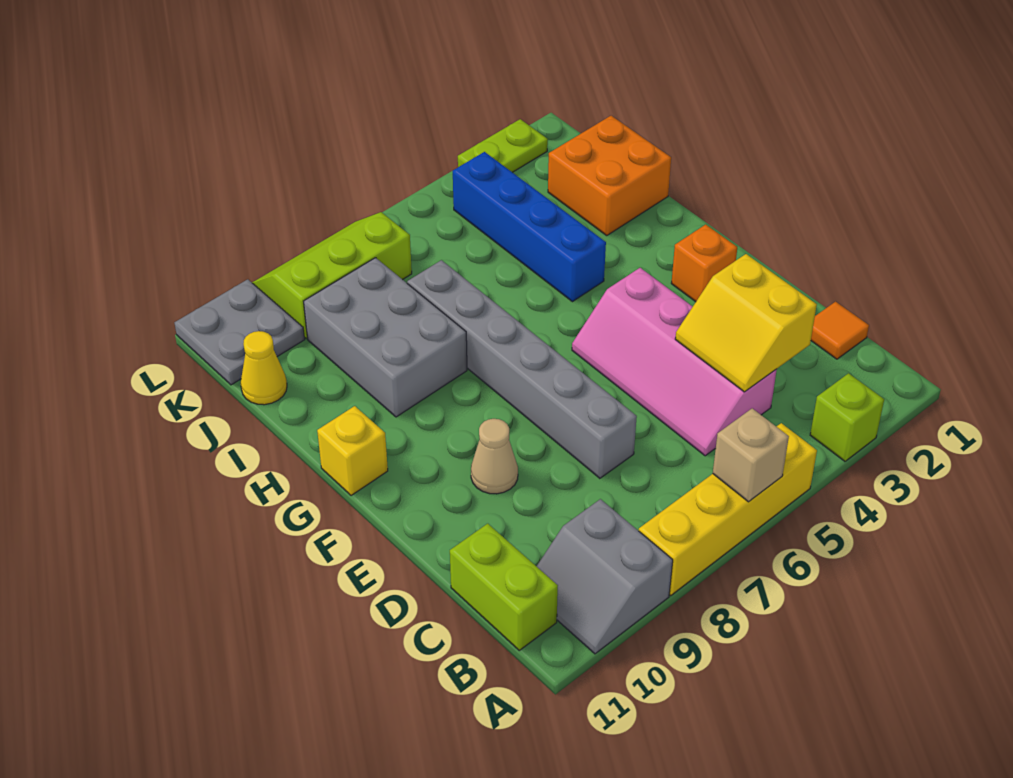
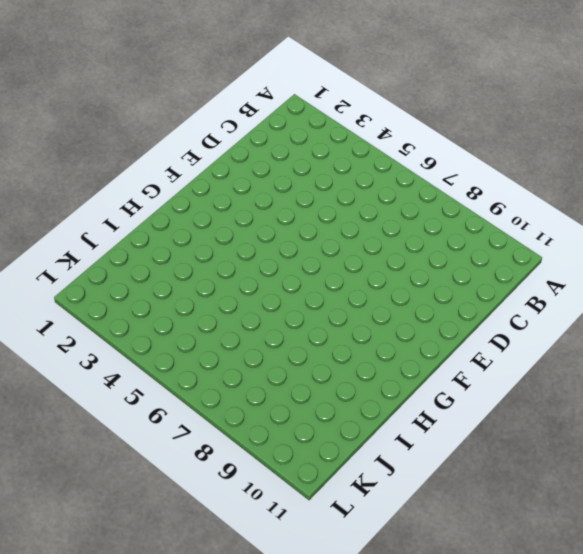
none -> lime brick A3 level 1
none -> yellow brick A5:A8 level 1
none -> grey slope A9:B10 level 1 top 9

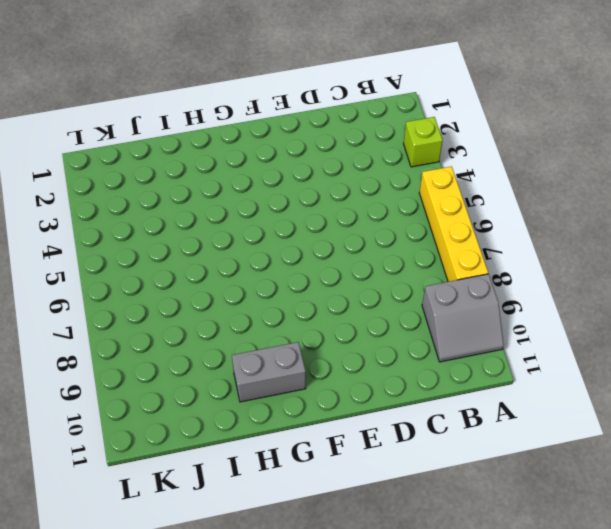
grey brick G10:H10 level 1 -> none
none -> lime brick B11:C11 level 1
none -> orange tile C1 level 1
none -> pink slope C4:F5 level 1 top 4

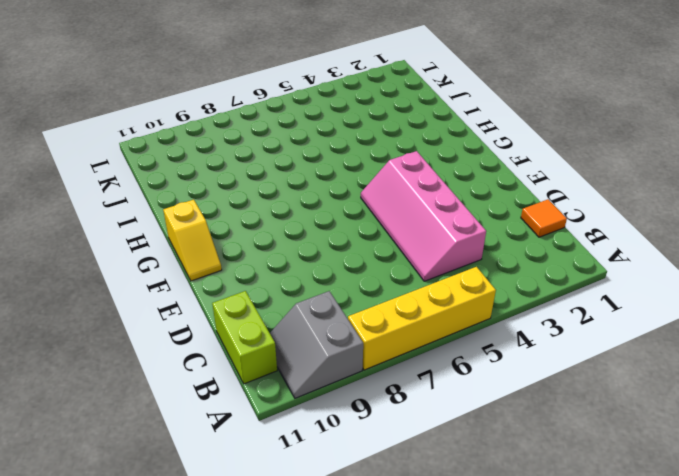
yellow slope F11:G11 level 1 top G -> yellow brick G11 level 1
none -> lime brick A3 level 1
none -> grey brick D7:I7 level 1
none -> tan cone E9 level 1

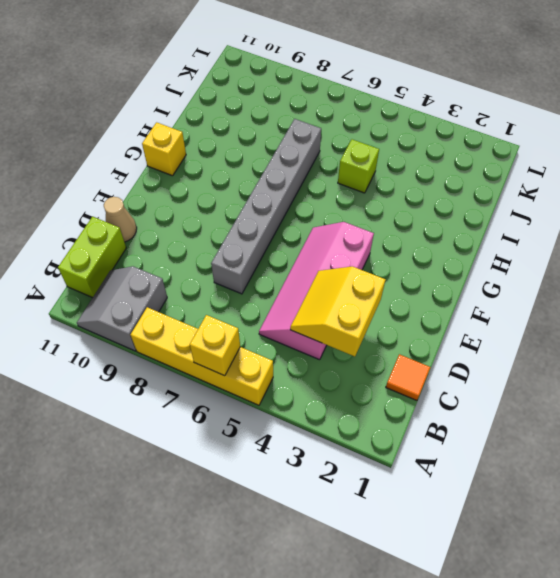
yellow brick A6 level 2 -> tan brick A6 level 2
tan cone D11 level 1 -> tan cone E9 level 1
lime brick I5 level 1 -> lime brick A3 level 1
none -> orange brick F2 level 1
none -> blue brick H4:K4 level 1
none -> grey brick H8:J9 level 1

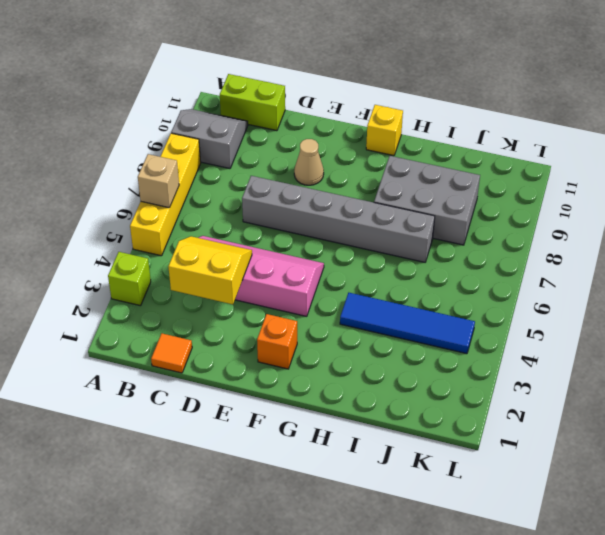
blue tile H4:K4 level 1 -> blue brick H4:K4 level 1
none -> orange brick I1:J2 level 1
none -> yellow cone J11 level 1
none -> lime slope K7:L9 level 1 top K

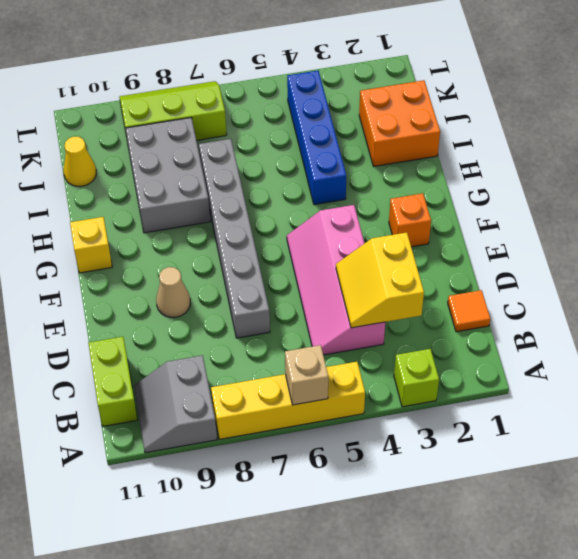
none -> grey plate K10:L11 level 1
none -> lime plate L2:L3 level 1

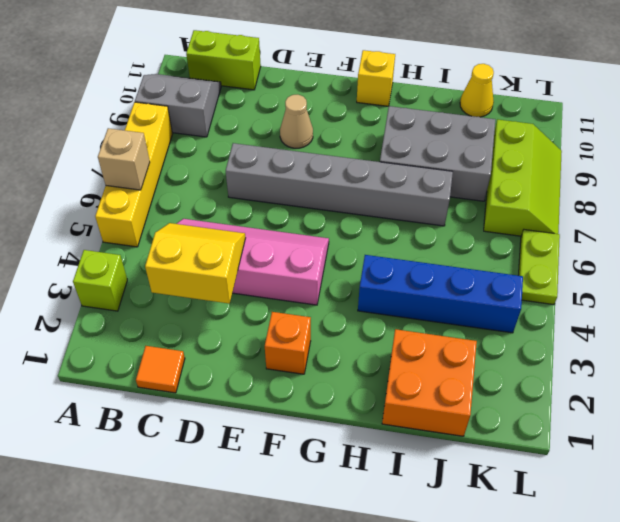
lime plate L5:L6 level 1 -> lime plate L2:L3 level 1
none -> grey plate K10:L11 level 1

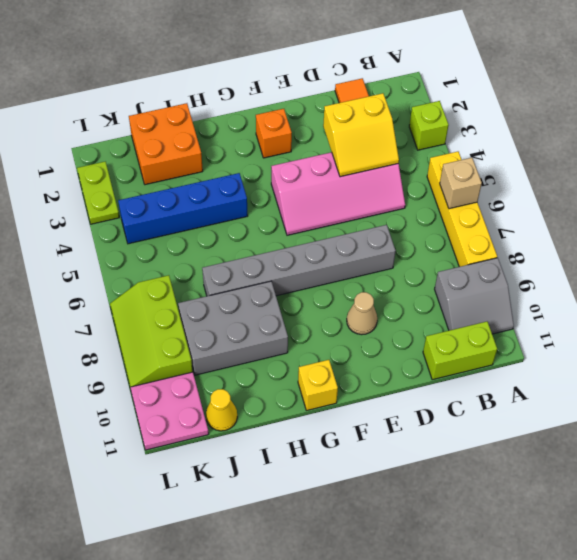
pink plate K10:L11 level 1 -> grey plate K10:L11 level 1

